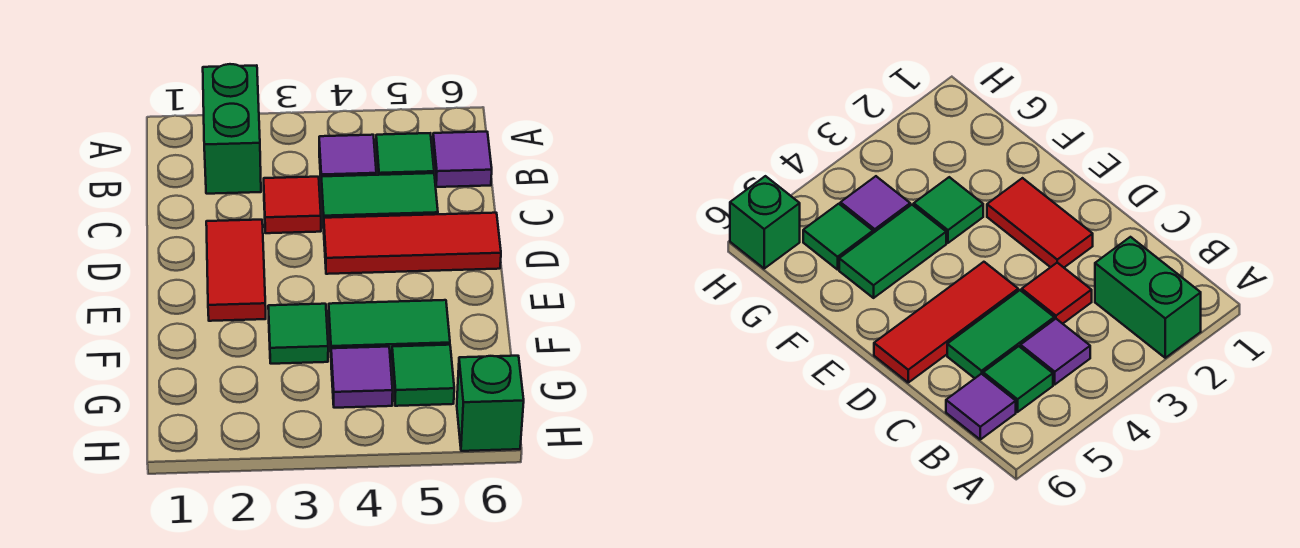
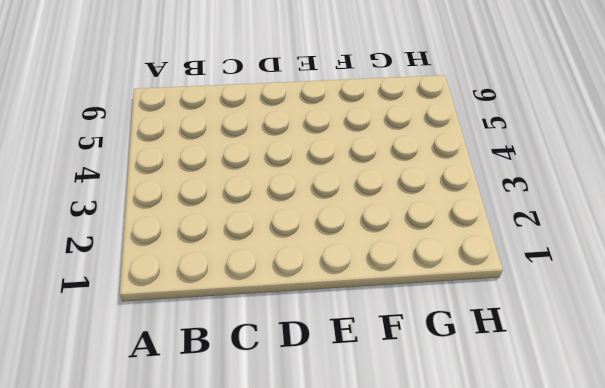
none -> green brick A2:B2 level 1
none -> purple tile B4 level 1
none -> green tile B5 level 1

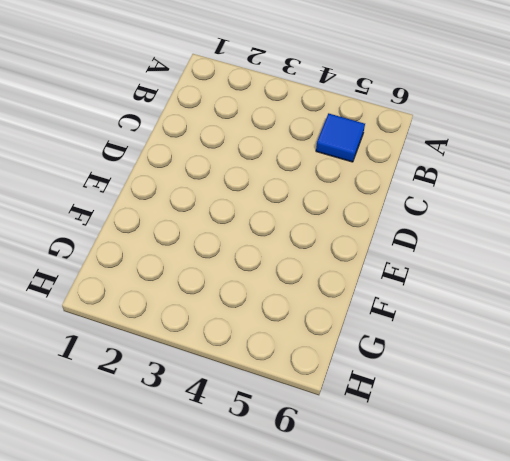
blue tile B5 level 1 -> green tile B5 level 1
none -> green brick A2:B2 level 1
none -> purple tile B4 level 1
none -> purple tile B6 level 1

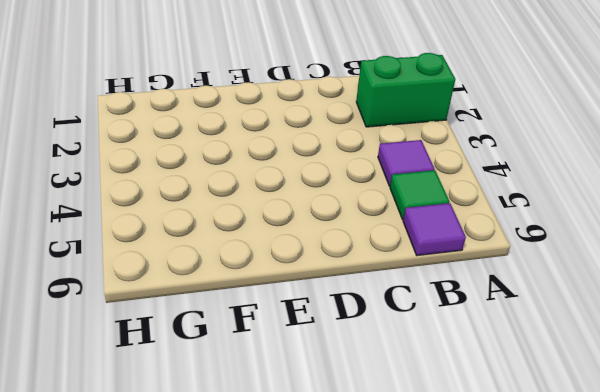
none -> red tile C3 level 1
none -> green tile C4:C5 level 1
none -> red tile D2:E2 level 1

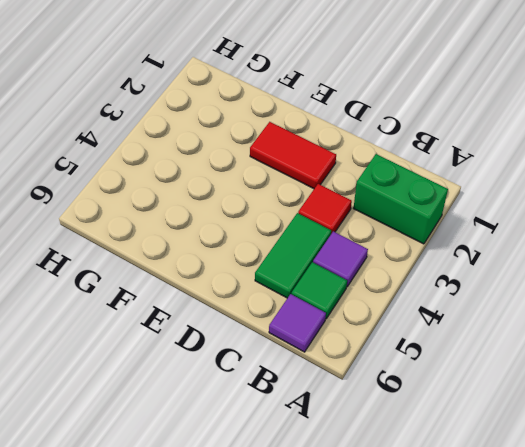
none -> red tile D4:D6 level 1
none -> green tile F3 level 1
none -> green tile F4:F5 level 1

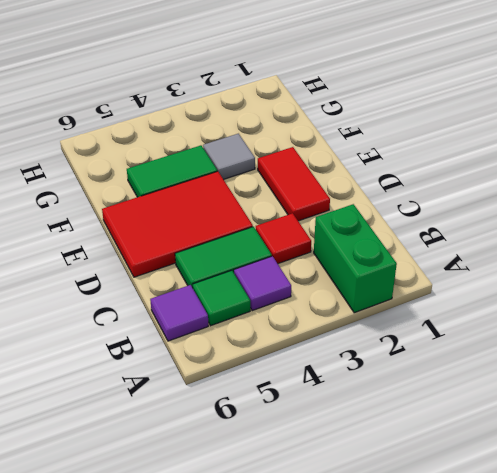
red tile D4:E6 level 1 -> red tile D4:D6 level 1
grey tile F3 level 1 -> green tile F3 level 1
none -> purple tile G4 level 1
none -> green tile G5 level 1
none -> green brick H6 level 1

